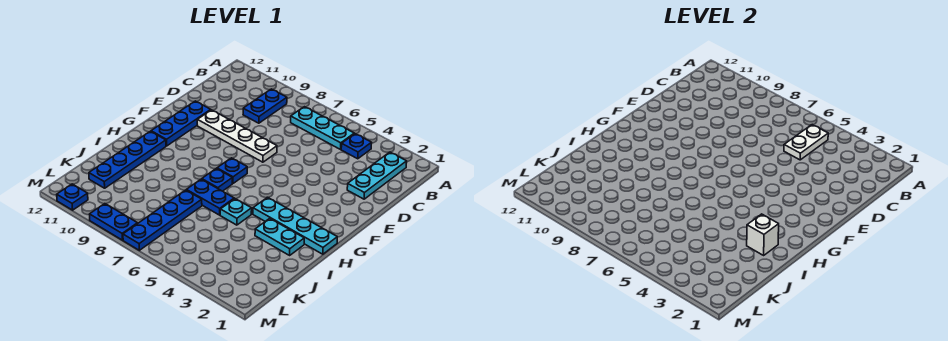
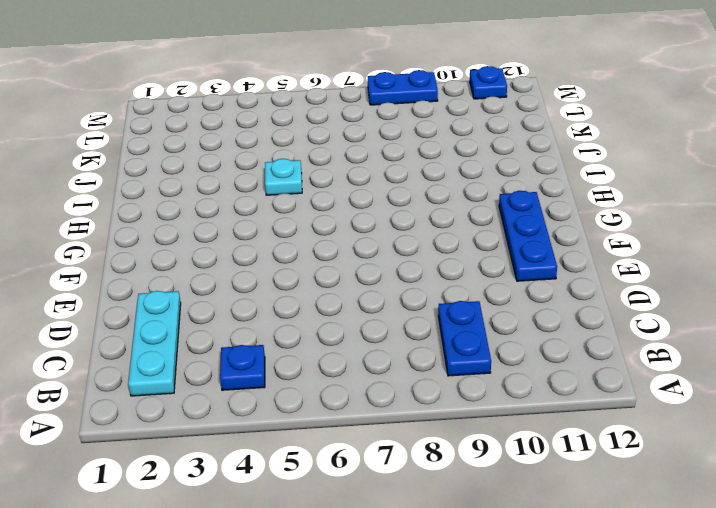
none -> cyan plate B5:B7 level 1
none -> white plate E7:E10 level 1
none -> blue plate G7 level 1

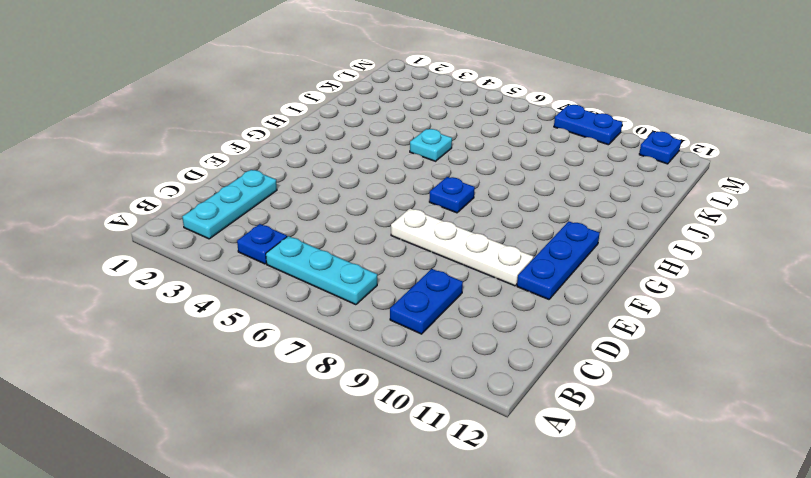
none -> cyan plate H1:H4 level 1
none -> blue plate H7 level 1
none -> blue plate H11:K11 level 1

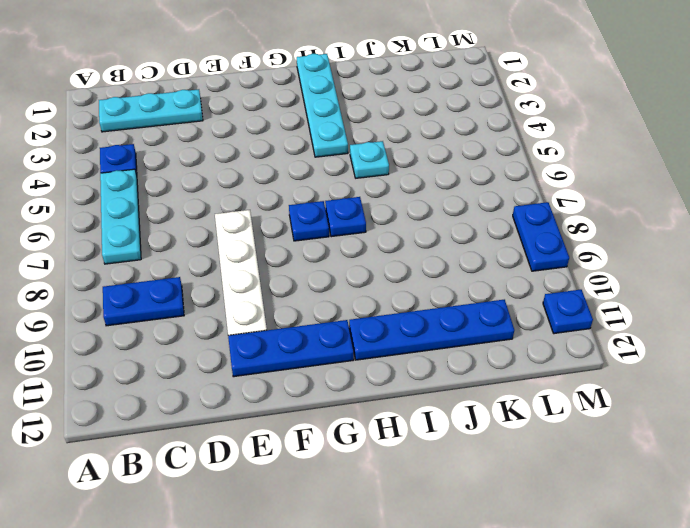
none -> cyan plate I2:I3 level 1
none -> blue plate I6:I7 level 1
none -> blue plate J7:M7 level 1

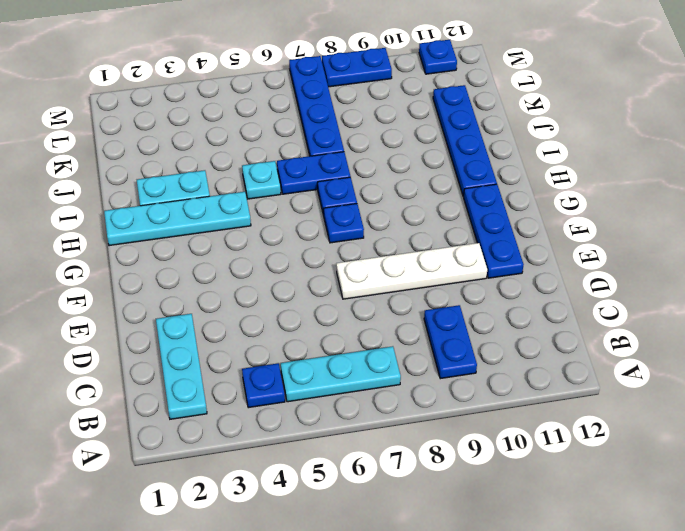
none -> white plate B5:C5 level 2
none -> white brick I2 level 2

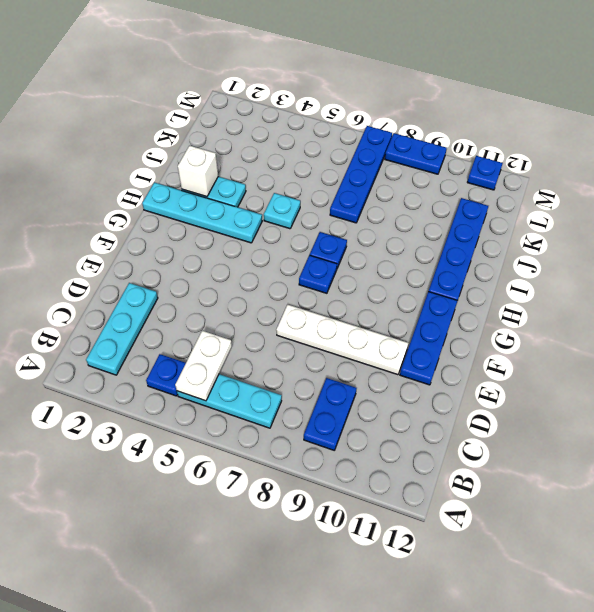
none -> blue plate I6:I7 level 1

